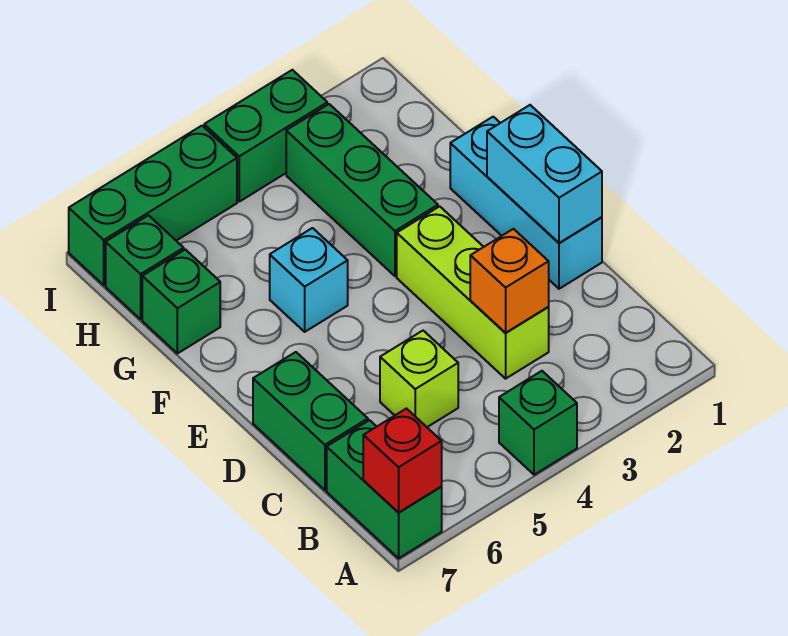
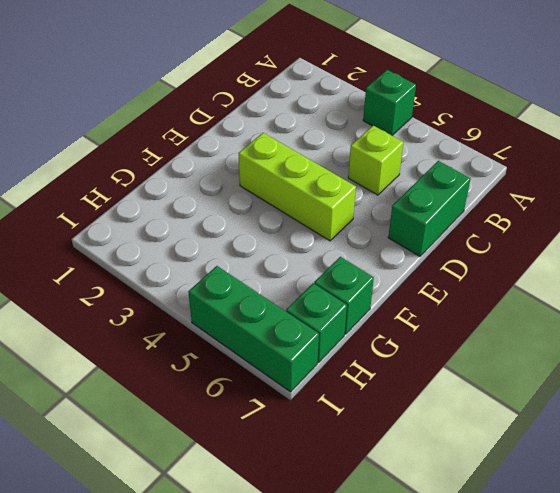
lime brick E3:E5 level 1 -> lime brick C3:E3 level 1
none -> green brick A7:B7 level 1
none -> cyan brick D1:F1 level 1
none -> green brick F3:H3 level 1

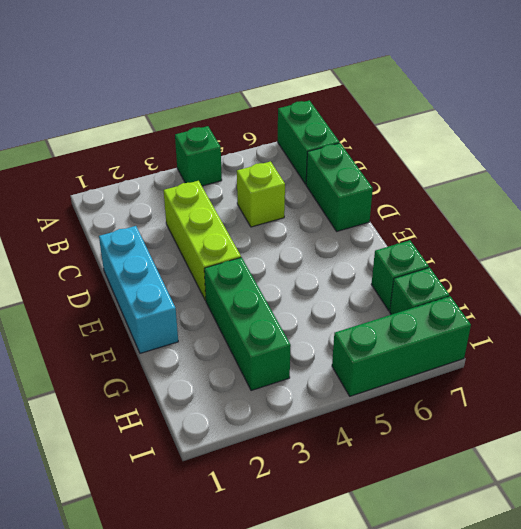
none -> cyan brick F5 level 1
none -> green brick I3:I4 level 1
none -> red brick A7 level 2

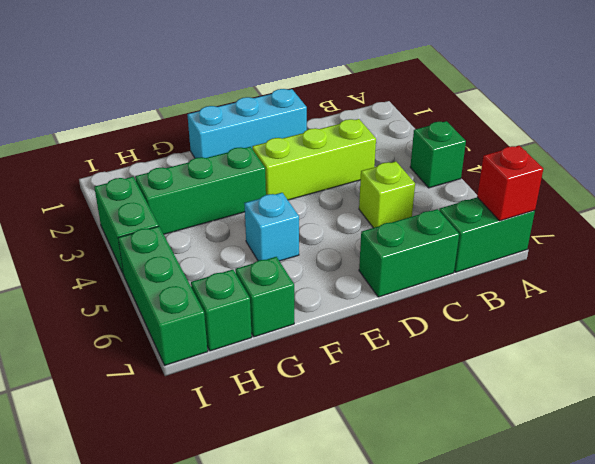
none -> orange brick C3 level 2
none -> cyan brick D1:E1 level 2

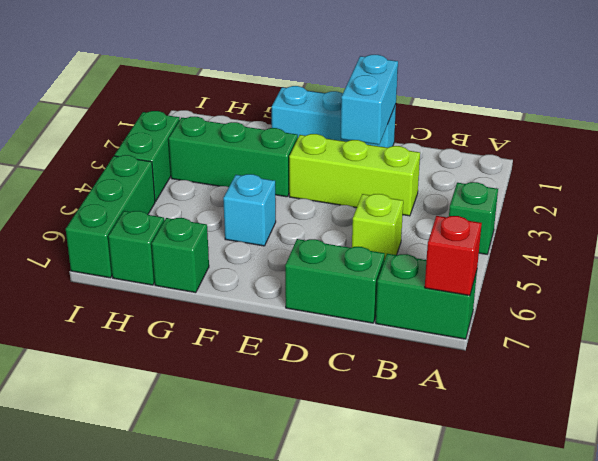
cyan brick D1:D2 level 2 -> cyan brick D1:E1 level 2
none -> orange brick C3 level 2

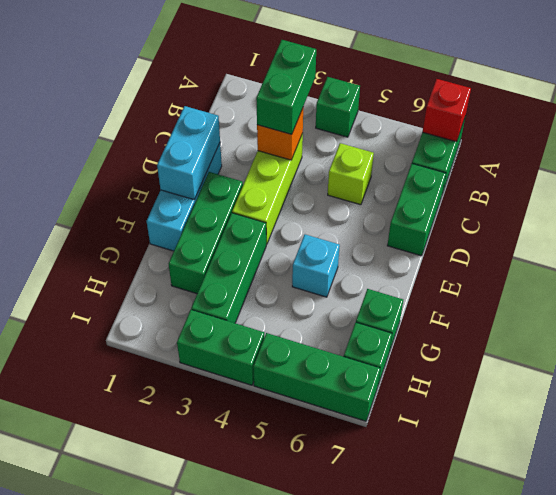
green brick B3:C3 level 3 -> none
green brick E2:G2 level 1 -> none

